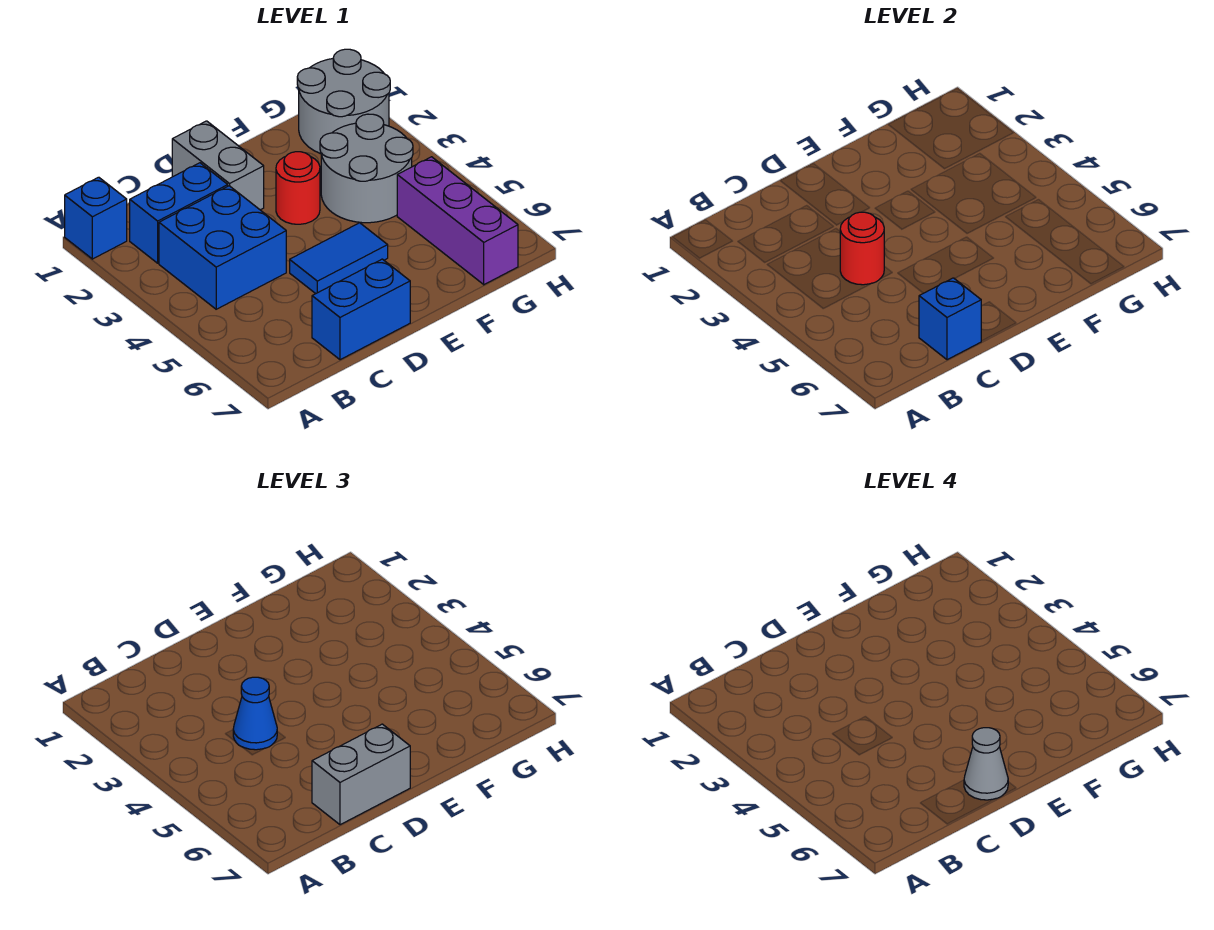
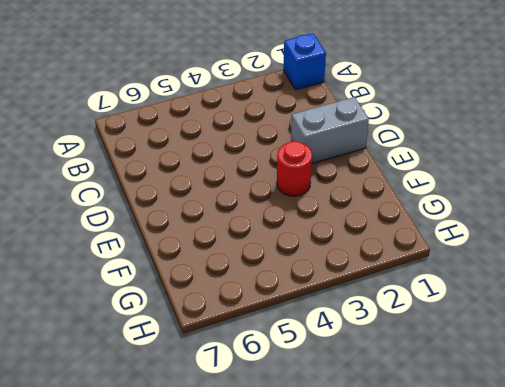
none -> blue brick B2:C2 level 1
none -> blue brick B3:C4 level 1
none -> blue brick C7:D7 level 1

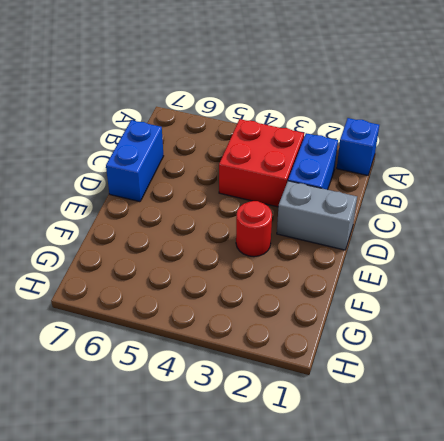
red brick B3:C4 level 1 -> blue brick B3:C4 level 1
none -> blue tile D5:E5 level 1
none -> grey round brick F3:G4 level 1
none -> grey round brick G1:H2 level 1

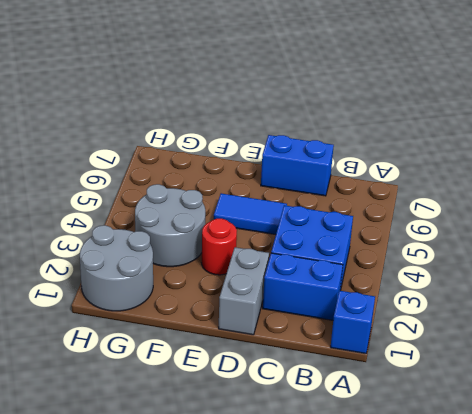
none -> purple brick G5:G7 level 1
none -> red round brick C4 level 2
none -> blue brick C7 level 2

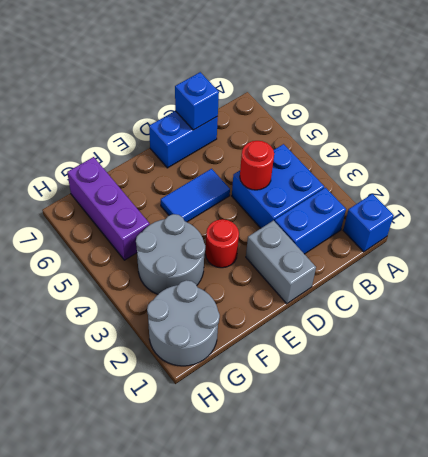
none -> blue cone C4 level 3
none -> grey brick C7:D7 level 3
none -> grey cone D7 level 4

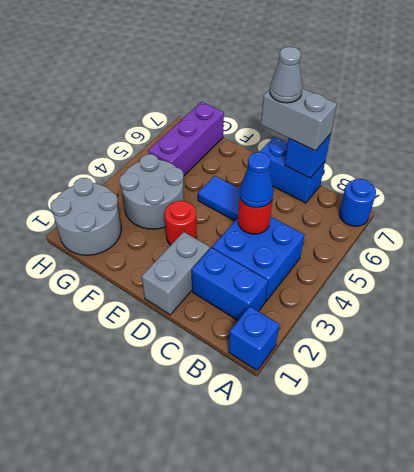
blue round brick A7 level 1 -> none

